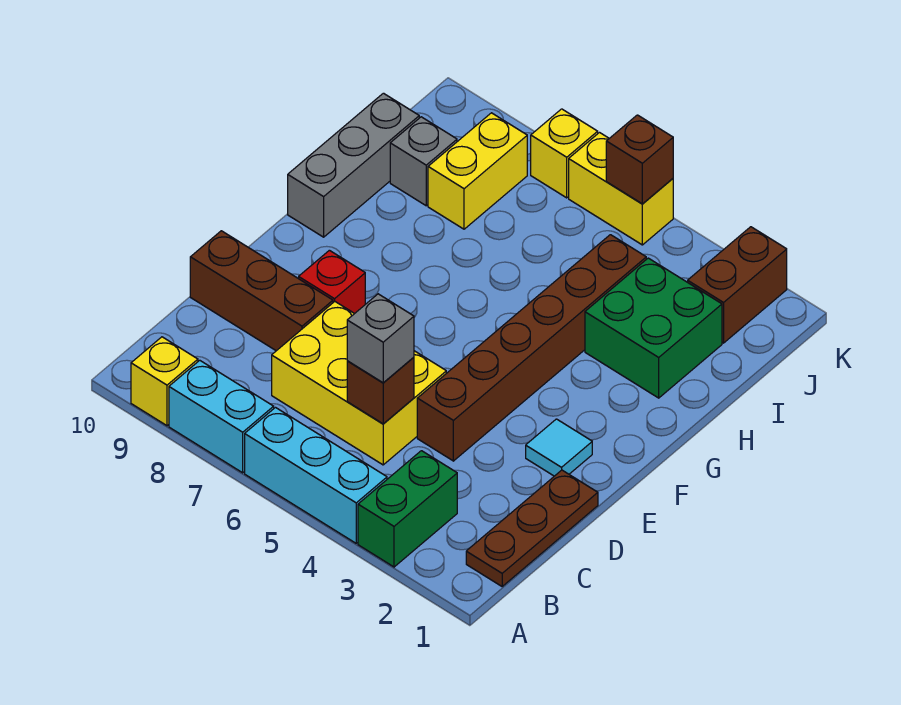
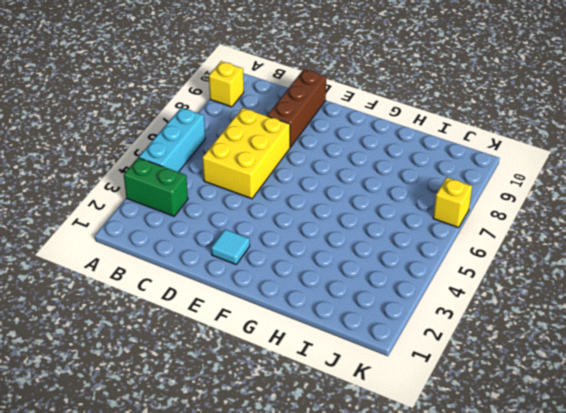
none -> cyan brick A7:A8 level 1
none -> brown plate B1:D1 level 1
none -> brown brick D4:I4 level 1

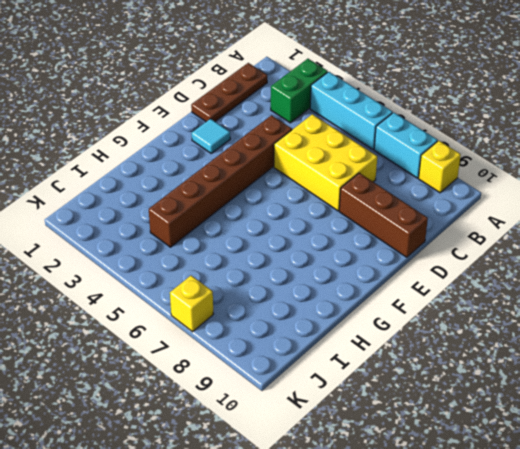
none -> red brick E8 level 1
none -> grey brick G10:I10 level 1
none -> green brick H2:I3 level 1

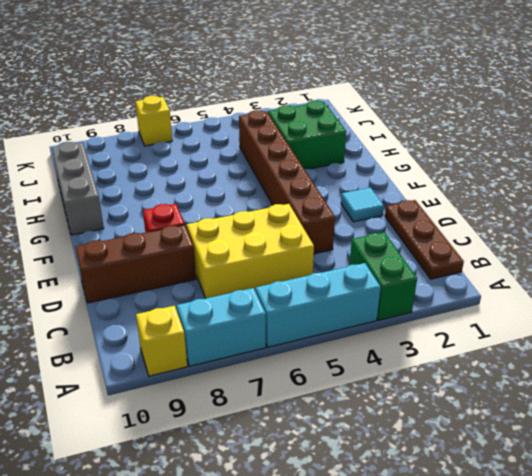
none -> yellow brick I8:J8 level 1
none -> grey brick I9 level 1
none -> brown brick J2:K2 level 1

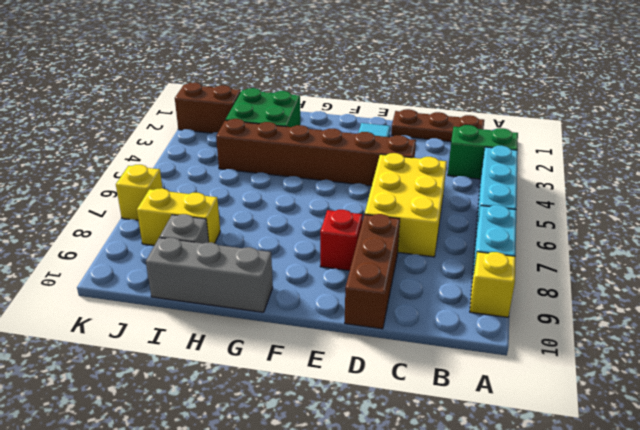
none -> yellow brick K5:K6 level 1
none -> brown brick C5 level 2
none -> brown brick K5 level 2

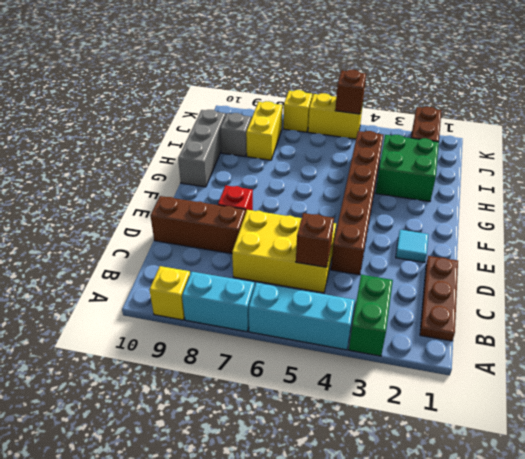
none -> grey brick C5 level 3

